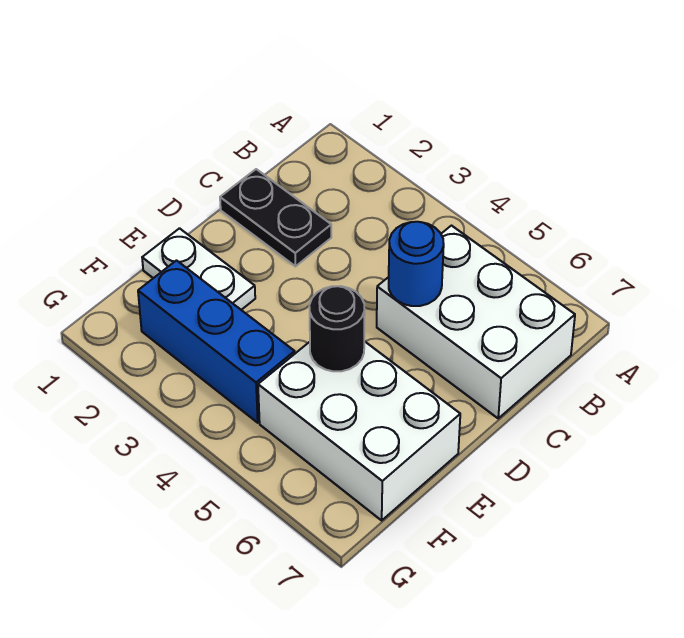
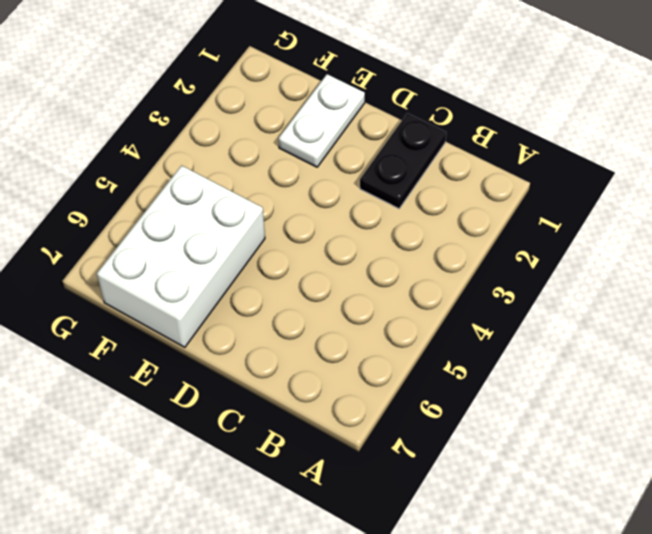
none -> white brick B5:C7 level 1
none -> blue brick F2:F4 level 1

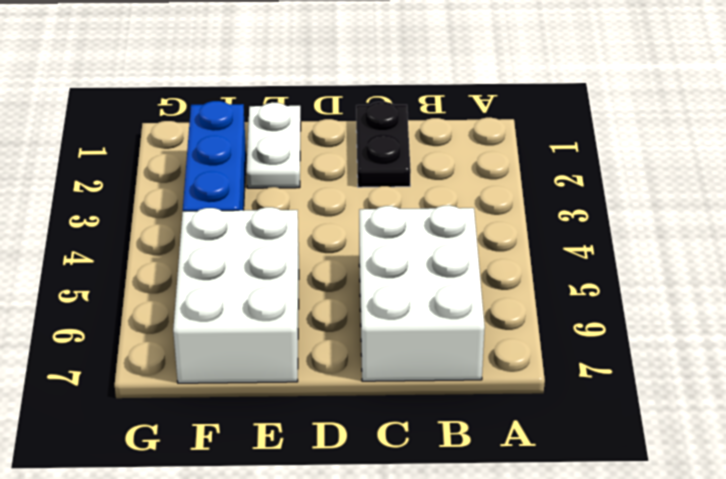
none -> blue round brick C5 level 2
none -> black round brick E5 level 2

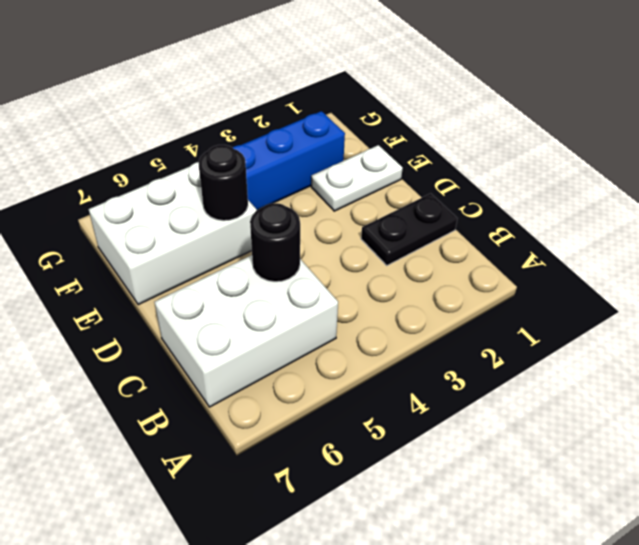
black round brick C5 level 2 -> blue round brick C5 level 2

